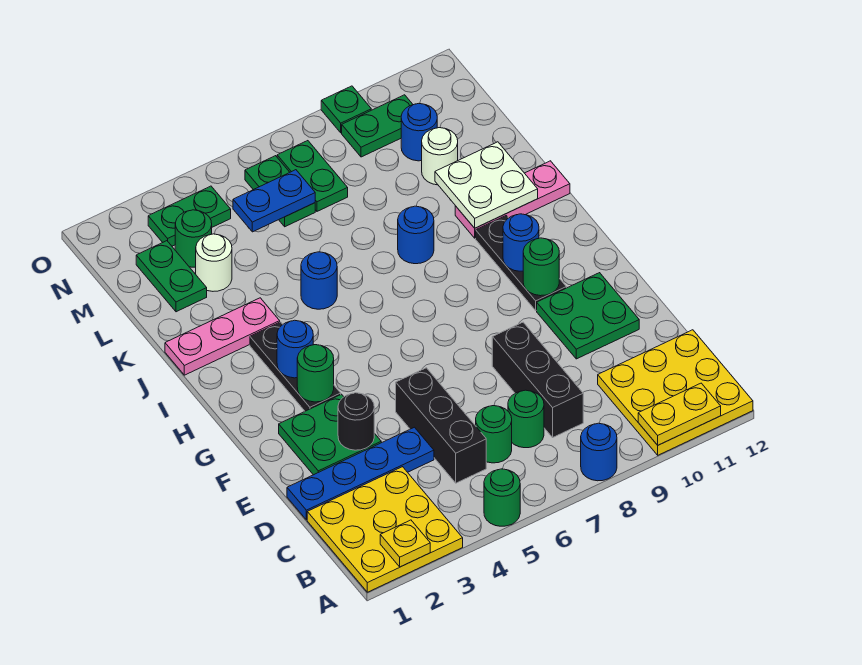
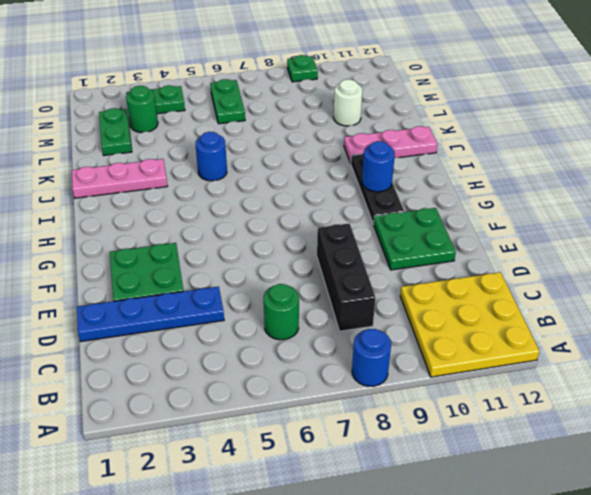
none -> yellow plate A1:C3 level 1
none -> green round brick A5 level 1
none -> black brick C5:E5 level 1
none -> green round brick C7 level 1

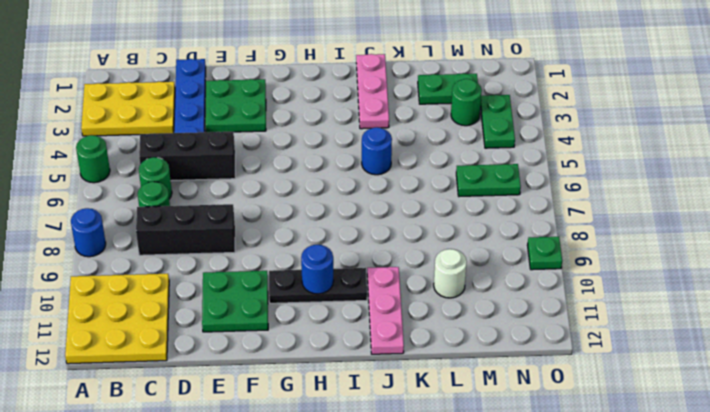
yellow plate A2:C3 level 1 -> yellow plate A1:C3 level 1
none -> black plate G3:I3 level 1
none -> blue round brick J8 level 1
none -> white round brick L3 level 1
none -> green plate M7:N7 level 1

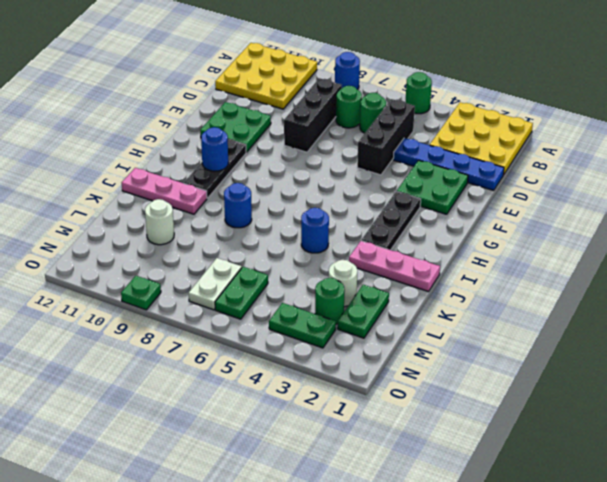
white plate M7:N7 level 1 -> green plate M7:N7 level 1
none -> blue round brick M10 level 1
none -> green plate N9:N10 level 1
none -> yellow plate A2 level 2
none -> yellow plate A10:A11 level 2

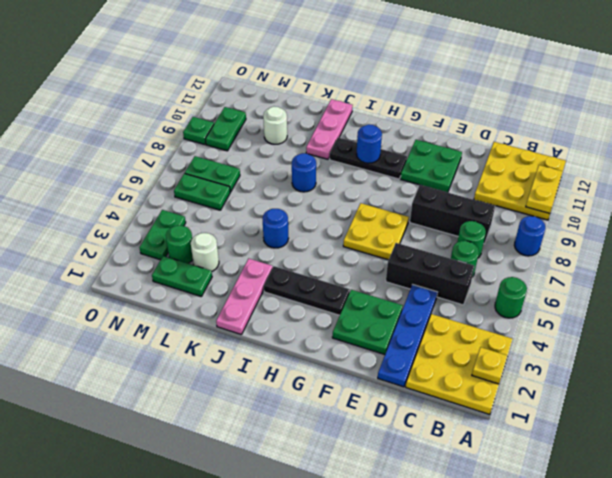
yellow plate F6:G7 level 1 -> none
none -> blue round brick M10 level 1
none -> black round brick E3 level 2
none -> green round brick G3 level 2
none -> green round brick G10 level 2

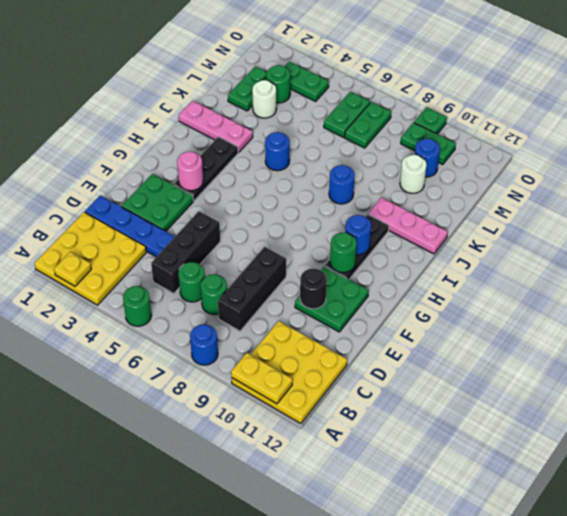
black round brick E10 level 2 -> black round brick E3 level 2
pink round brick G3 level 2 -> green round brick G3 level 2
none -> blue round brick H3 level 2
none -> white plate J10:K11 level 2
none -> blue plate M5:M6 level 2

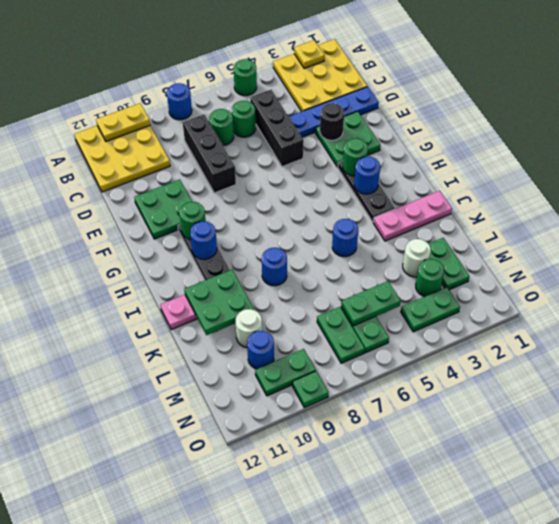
green plate J10:K11 level 2 -> white plate J10:K11 level 2
green plate M5:M6 level 2 -> blue plate M5:M6 level 2

